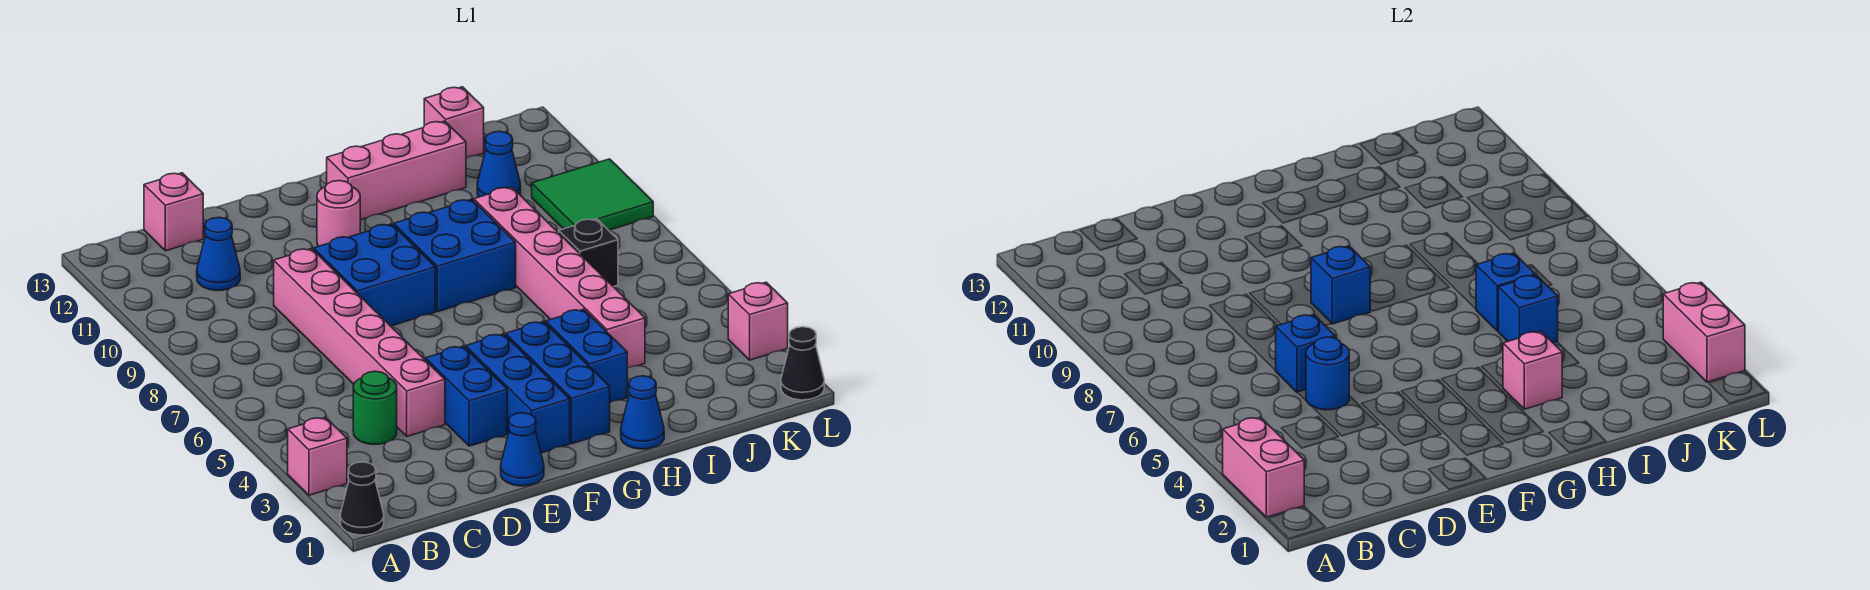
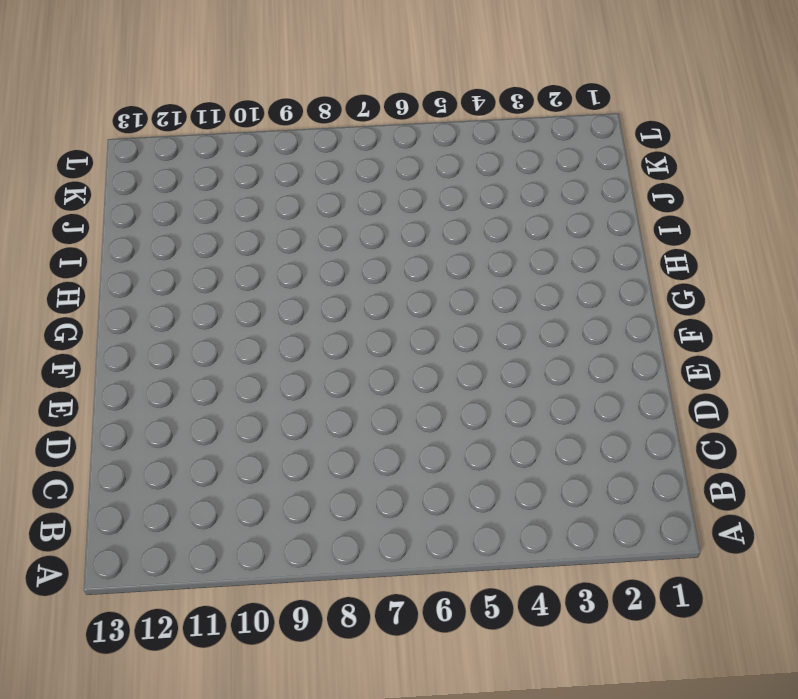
none -> black cone A1 level 1
none -> pink brick A3 level 1
none -> green round brick C4 level 1
none -> blue cone C11 level 1

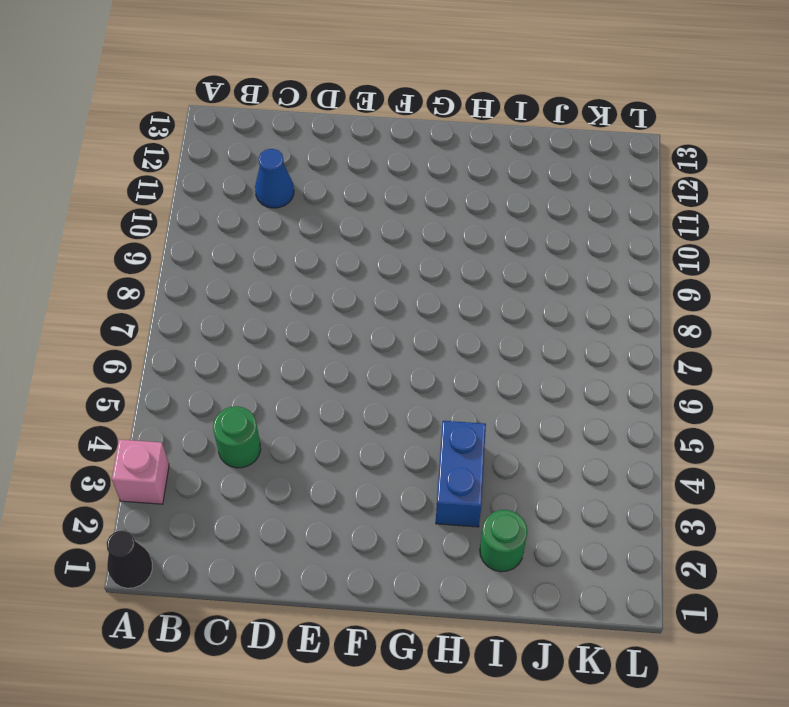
green round brick I2 level 1 -> none
none -> pink brick C13 level 1
none -> pink brick D4:D9 level 1
none -> blue cone E1 level 1
none -> blue brick E3:E4 level 1

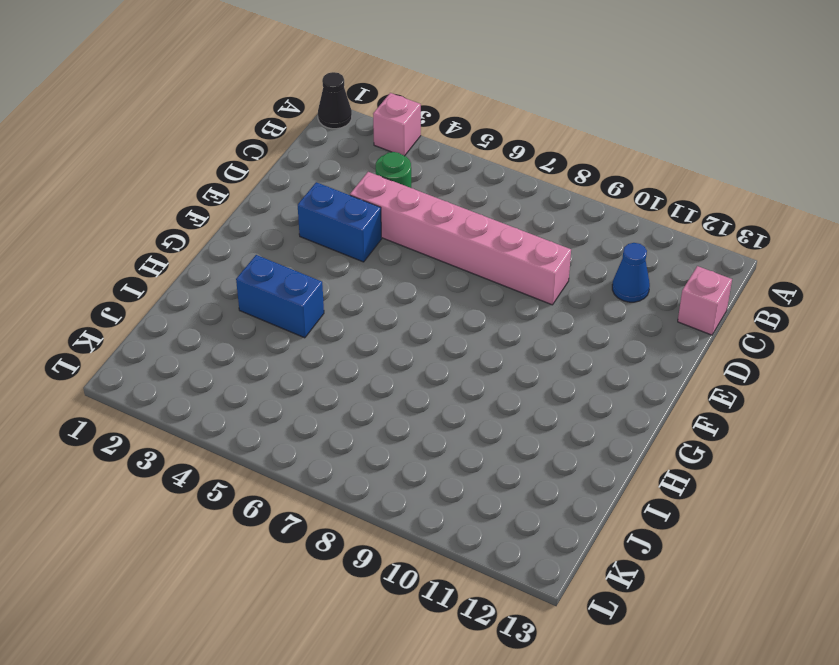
none -> blue cone E1 level 1
none -> blue brick E8:F9 level 1
none -> blue brick F2:F4 level 1
none -> pink round brick F11 level 1

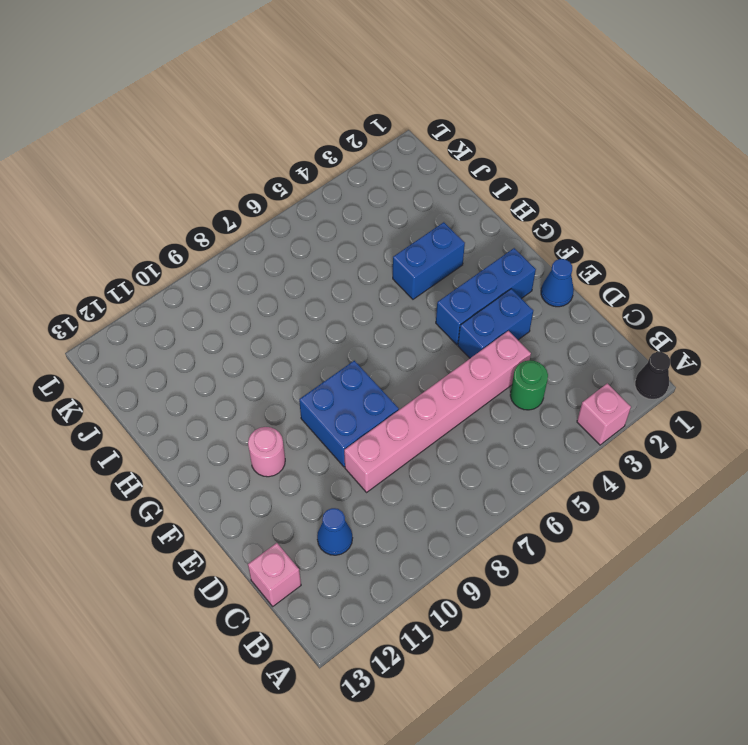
none -> blue brick G2:G4 level 1
none -> blue brick G8:H9 level 1
none -> pink brick G12:I12 level 1
none -> blue cone H1 level 1

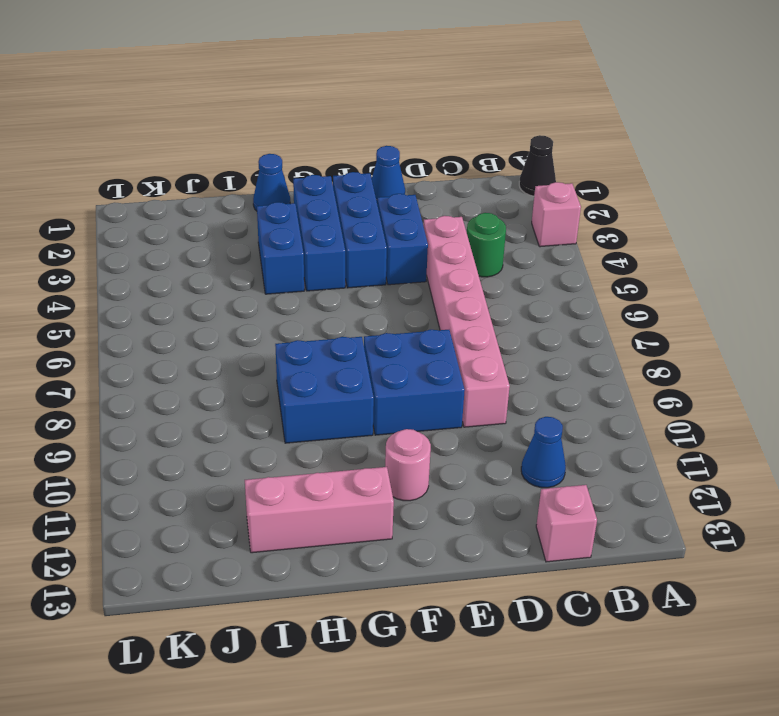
none -> pink brick I4:I9 level 1
none -> black brick J7 level 1
none -> blue cone J11 level 1
none -> pink brick J13 level 1

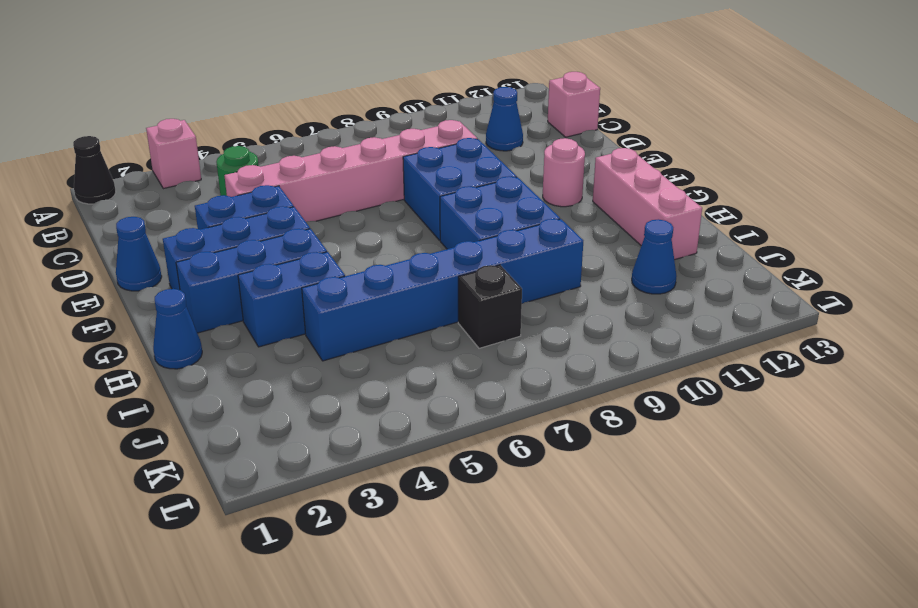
blue brick I4:I9 level 1 -> pink brick I4:I9 level 1
none -> pink brick J13 level 1
none -> green tile K9:L10 level 1
none -> black cone L1 level 1
none -> pink brick L3 level 1

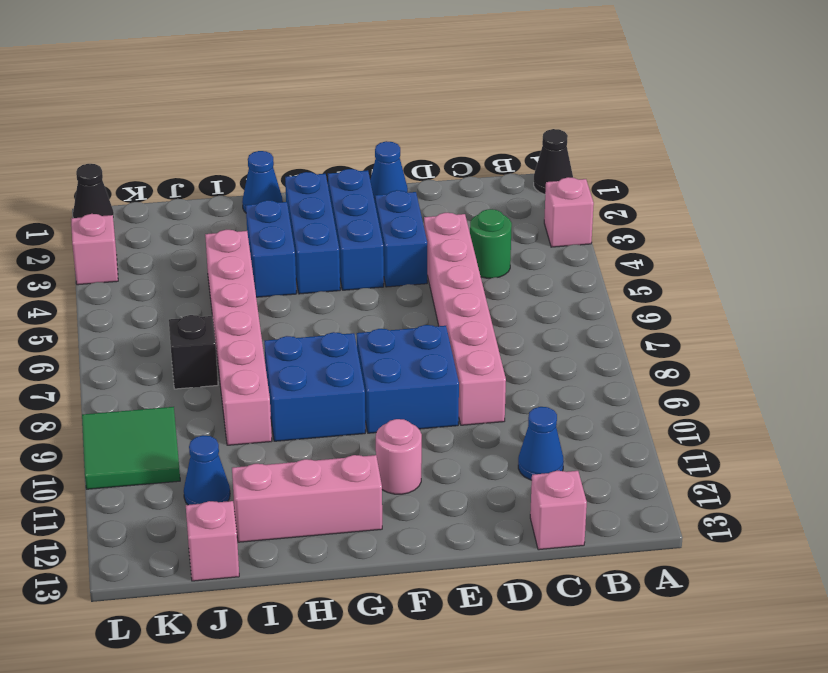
none -> pink brick A2:A3 level 2
none -> blue round brick D5 level 2
none -> blue brick D6 level 2
none -> blue brick F8 level 2

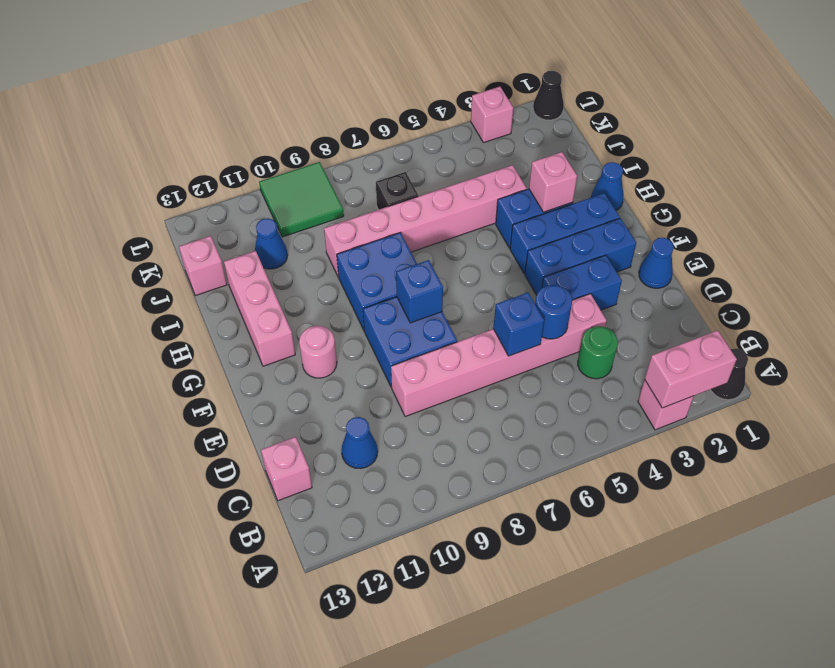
none -> blue brick I5 level 2
none -> blue brick I6 level 2
none -> pink brick L2:L3 level 2

